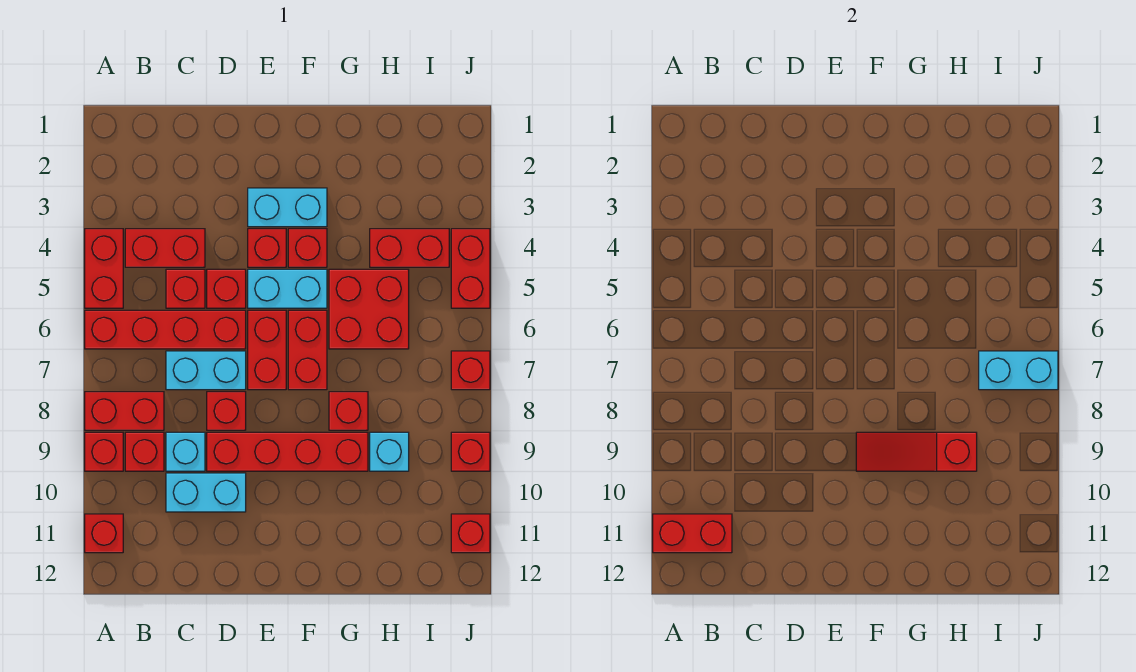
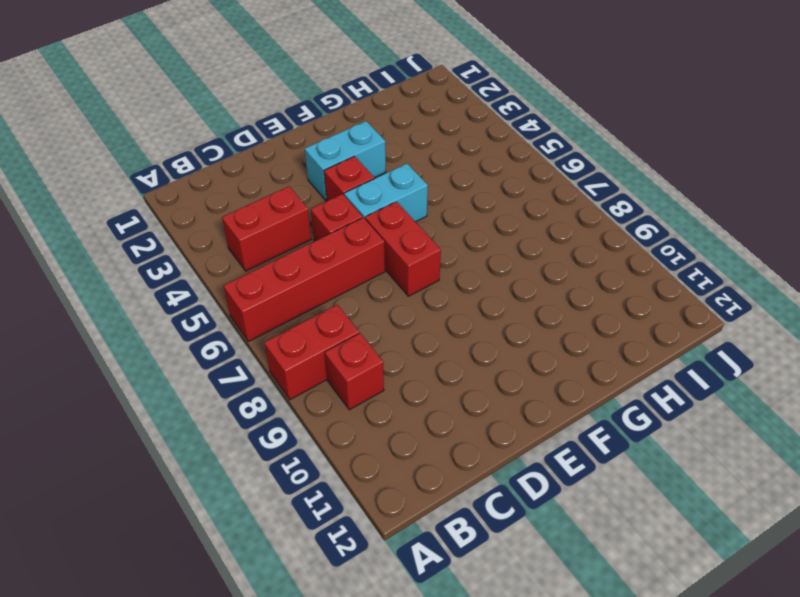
none -> red brick A4:A5 level 1
none -> red brick A9 level 1
none -> red brick A11 level 1
none -> red brick C5 level 1

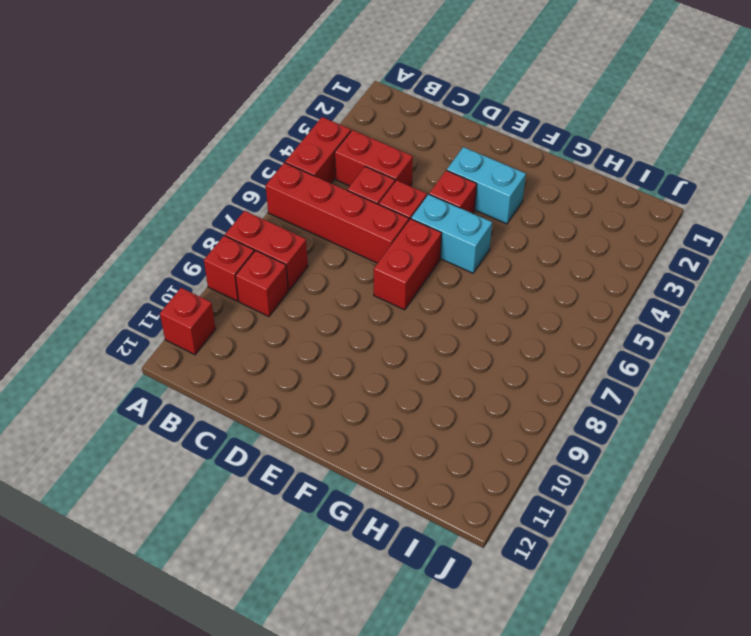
none -> cyan brick C7:D7 level 1
none -> cyan brick C9 level 1
none -> cyan brick C10:D10 level 1
none -> red brick D8 level 1

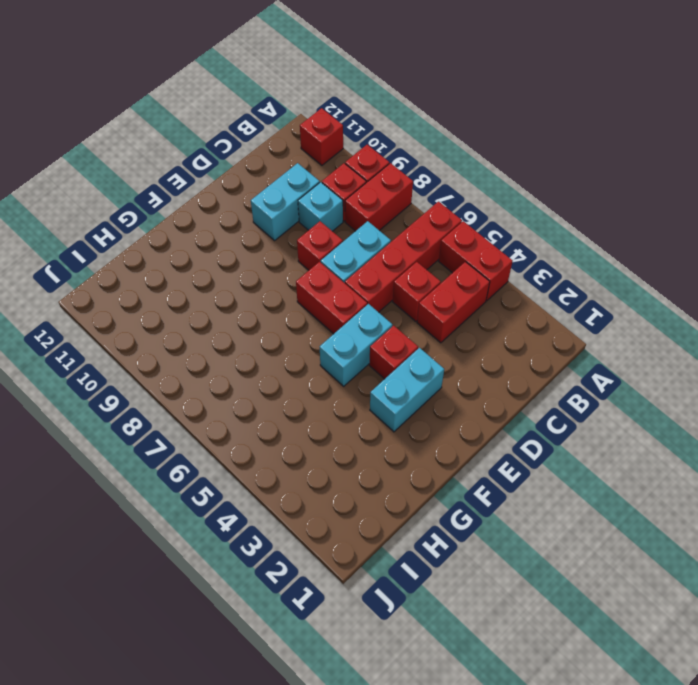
none -> red brick D5 level 1
none -> red brick D9:G9 level 1
none -> red brick F4 level 1
none -> red brick F6:F7 level 1

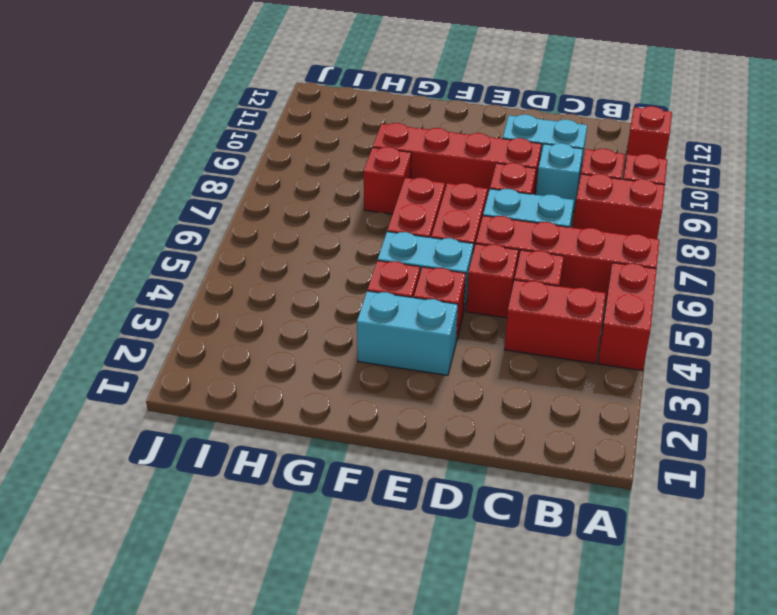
none -> red brick G5:H6 level 1
none -> red brick H4:I4 level 1
none -> cyan brick H9 level 1
none -> red brick J4:J5 level 1

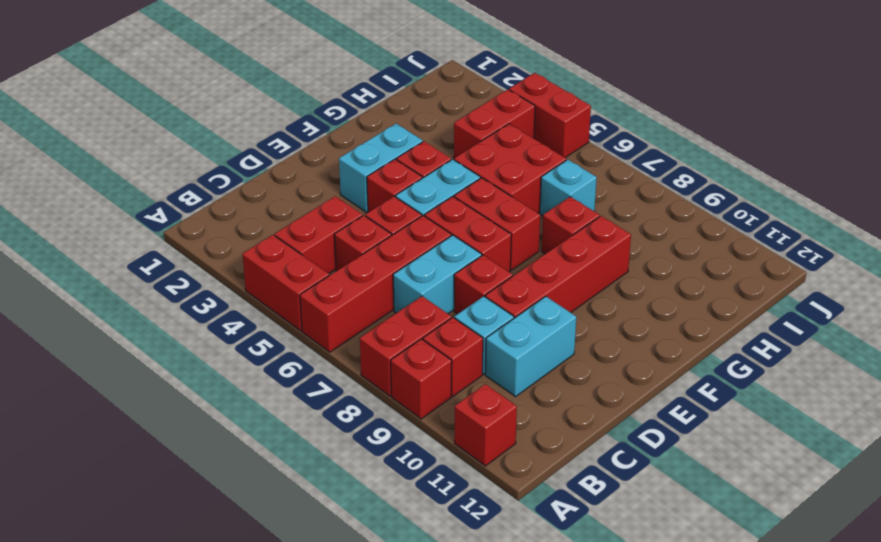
cyan brick H7 level 1 -> cyan brick H9 level 1
none -> red brick J7 level 1
none -> red brick J9 level 1
none -> red brick J11 level 1
none -> red brick A11:B11 level 2

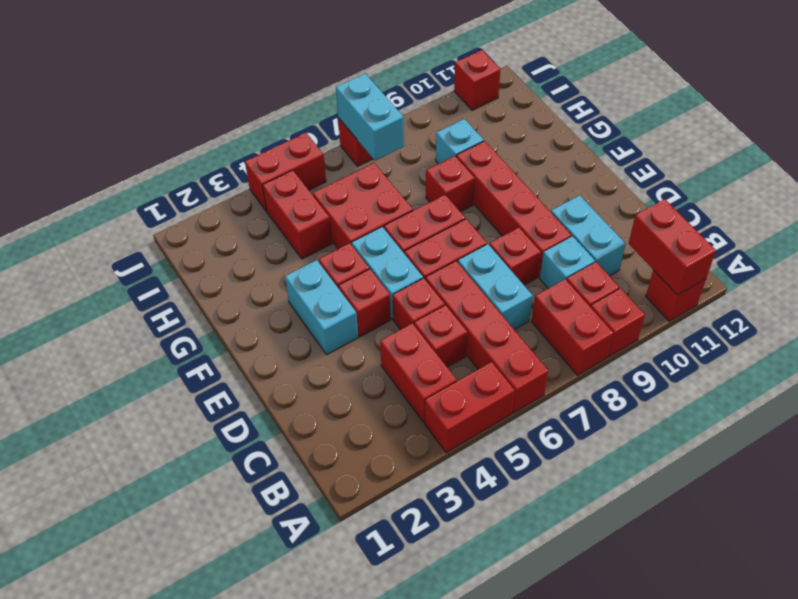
none -> red brick J9 level 1
none -> red slope F9:H9 level 2 top H

